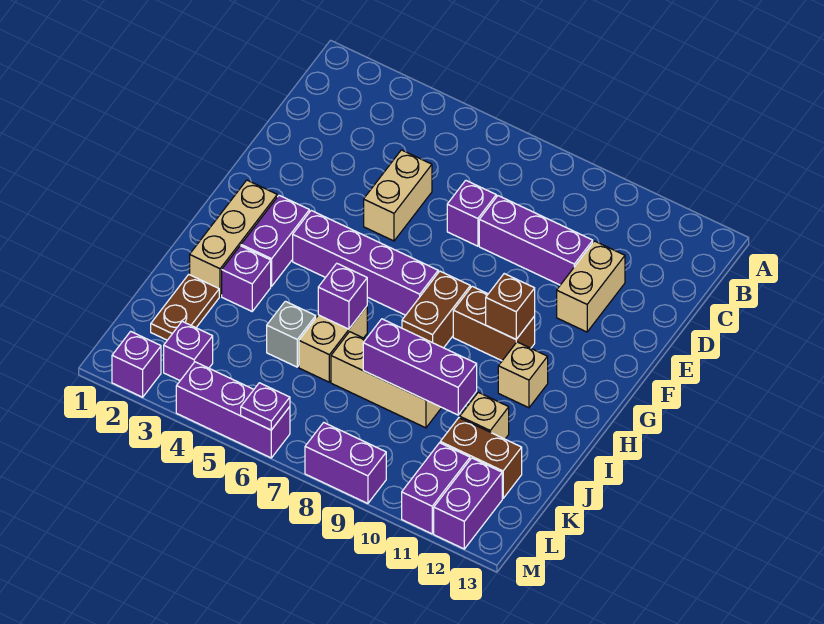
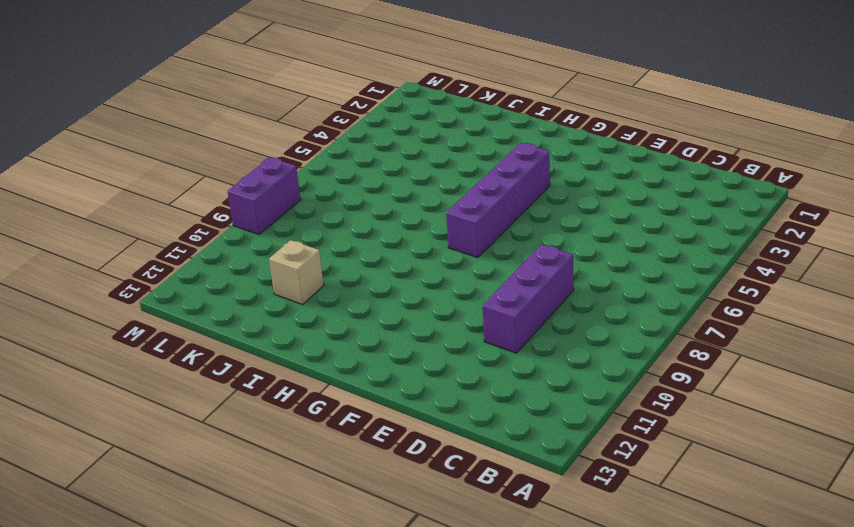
none -> tan brick D5:E5 level 1
none -> purple brick D7 level 1
none -> tan brick D11:E11 level 1

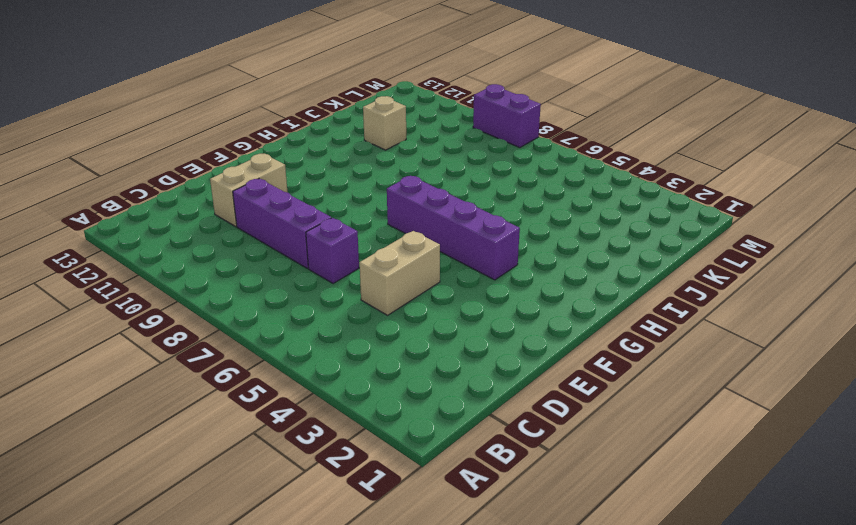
none -> tan brick G2:I2 level 1
none -> purple brick G3:H3 level 1
none -> brown brick G8:H8 level 1

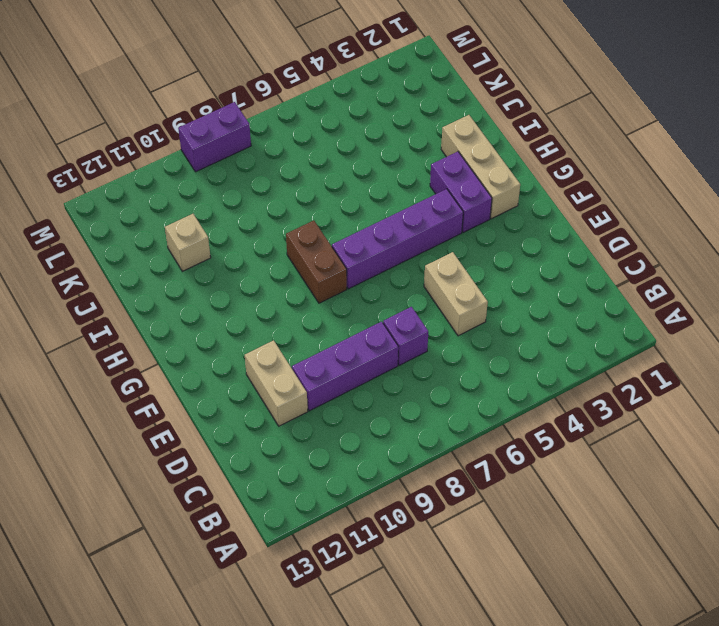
none -> brown brick G9:G10 level 1
none -> tan brick H11 level 1
none -> purple brick I3 level 1

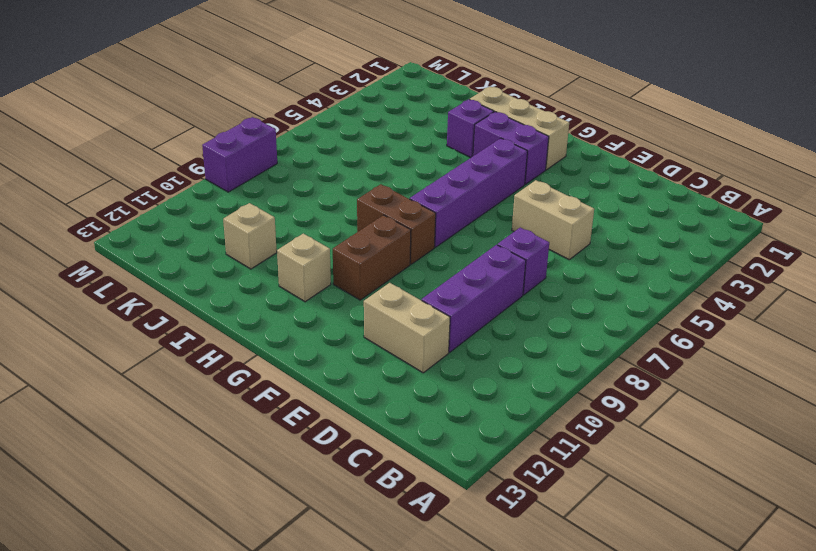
none -> tan brick I6:J6 level 1
none -> brown plate J2:K2 level 1
none -> grey brick J5 level 1

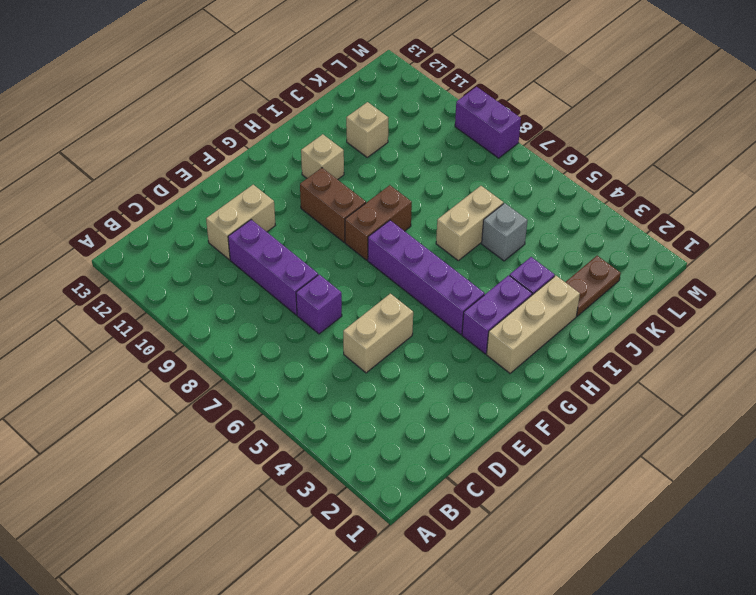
none -> tan brick J7:J9 level 1
none -> brown brick K11:K12 level 1
none -> purple brick L3 level 1

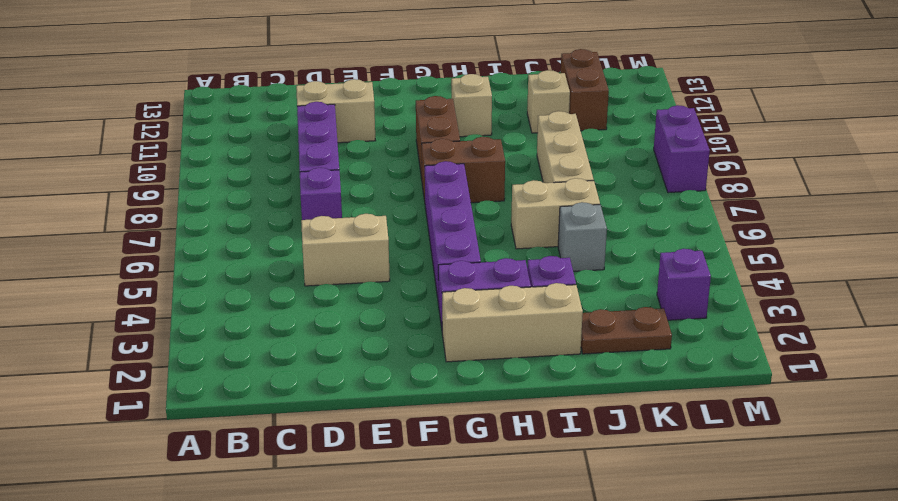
none -> purple brick L11:M11 level 1
none -> purple brick L12:M12 level 1
none -> purple brick M2 level 1

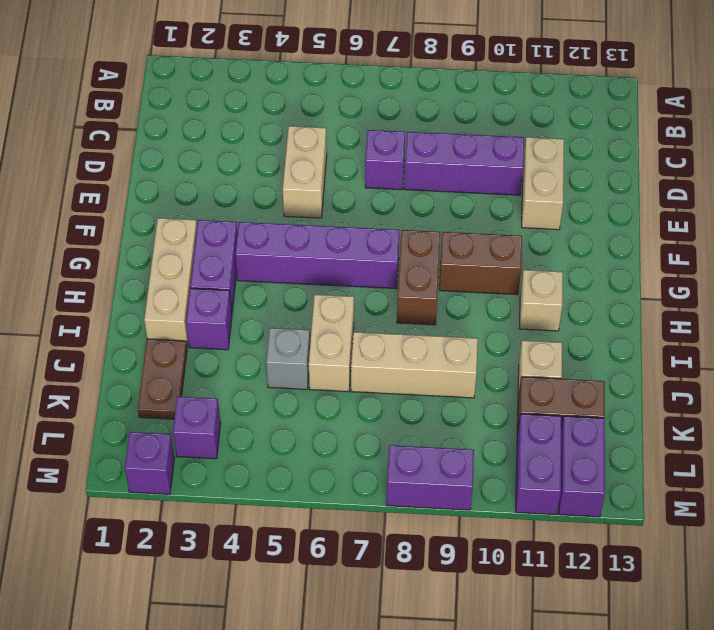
none -> purple brick M4:M6 level 1
none -> brown brick G10 level 2
none -> purple brick I6 level 2

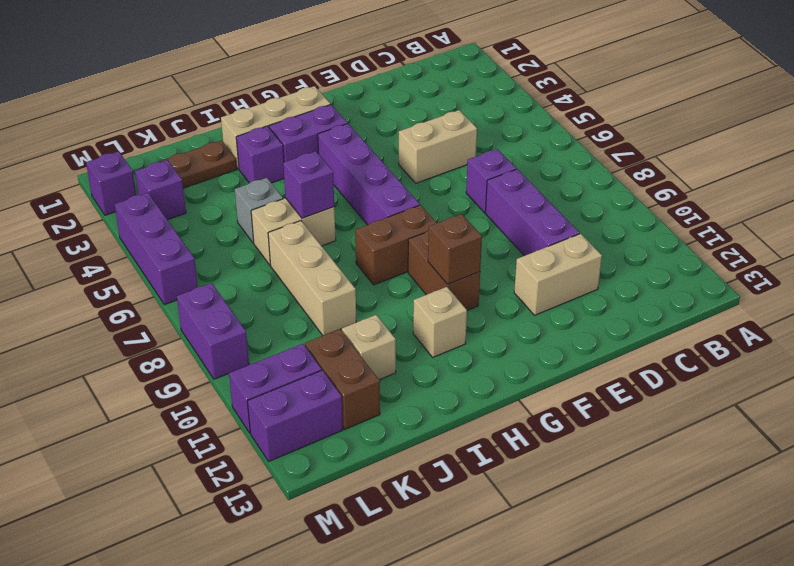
none -> purple brick J8:J10 level 2
none -> purple plate M6 level 2

